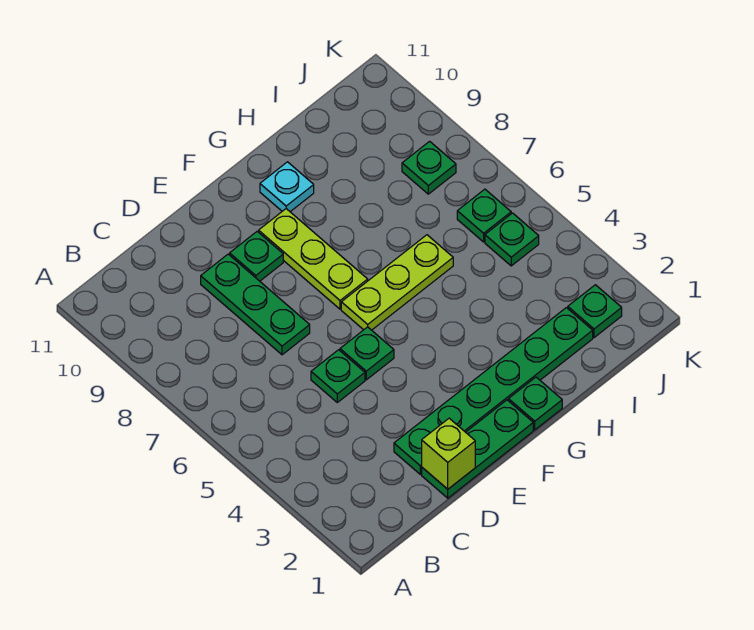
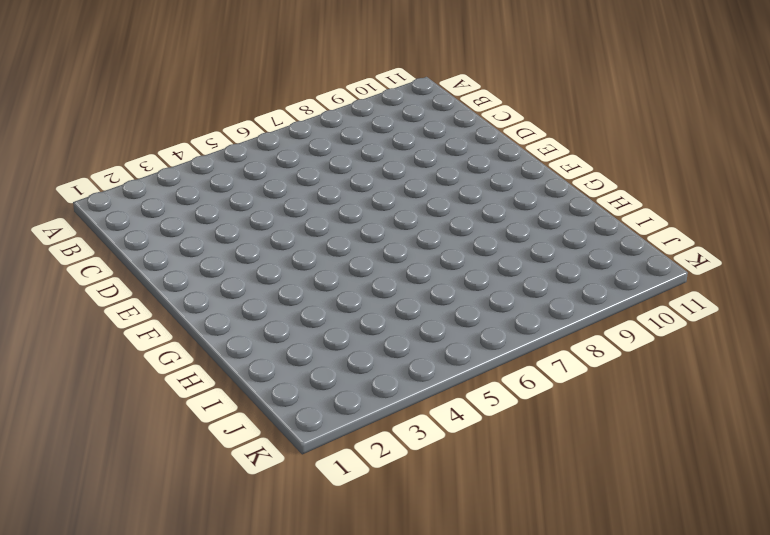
none -> green plate D1:F1 level 1
none -> green plate D2:I2 level 1
none -> green plate D5 level 1

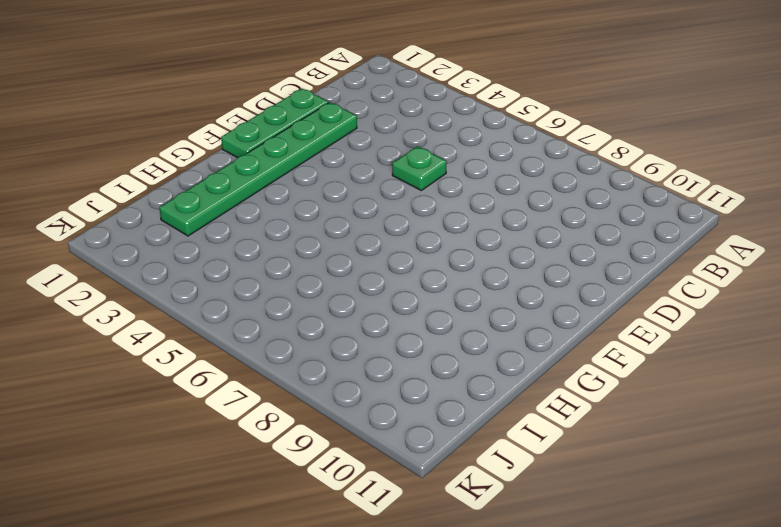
none -> green plate D7:D9 level 1
none -> green plate E5 level 1
none -> green plate E9 level 1

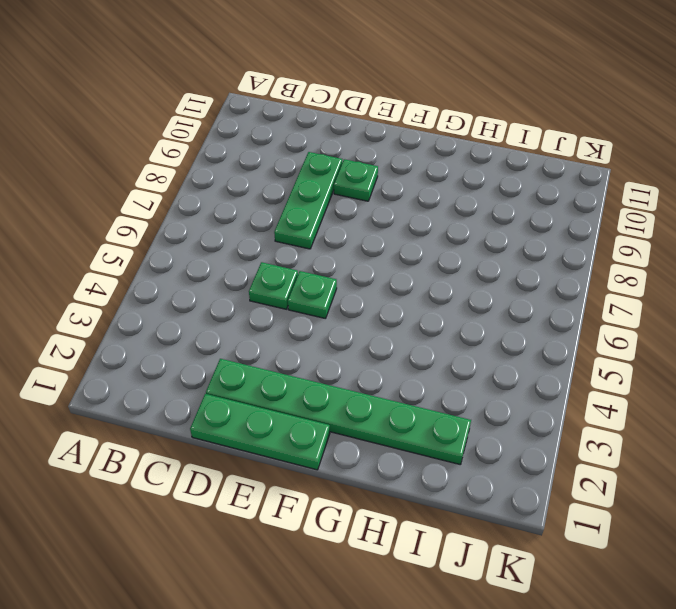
none -> lime plate F6:H6 level 1
none -> lime plate F7:F9 level 1
none -> green plate G1 level 1

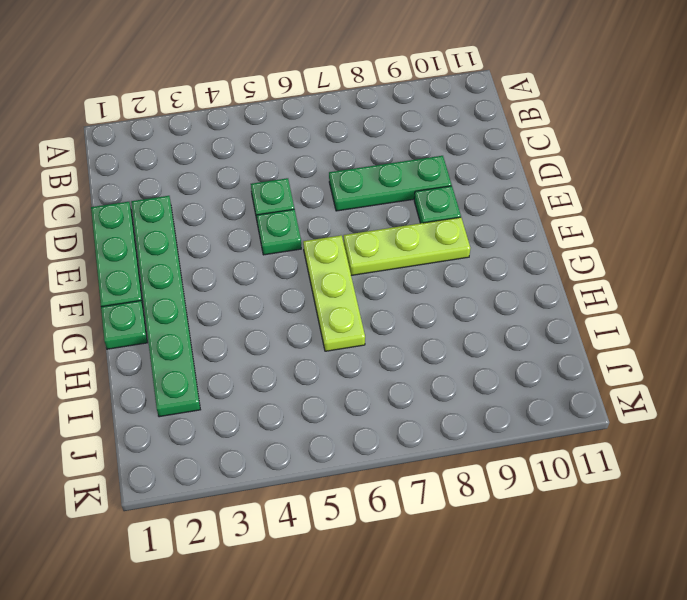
none -> cyan plate G10 level 1
none -> green plate J2 level 1
none -> green plate J5 level 1

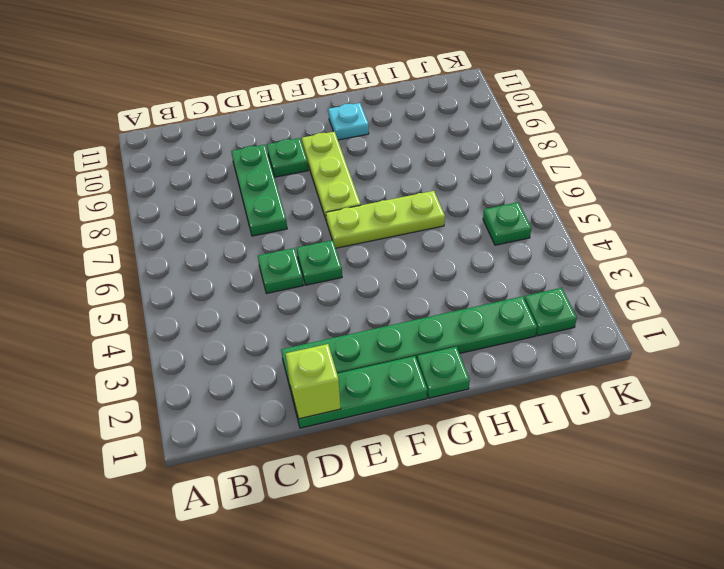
none -> green plate J6 level 1
none -> green plate J8 level 1

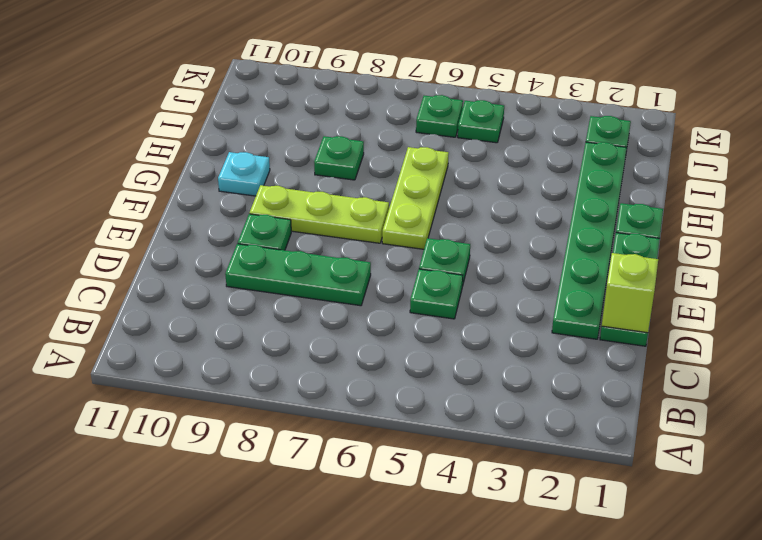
green plate H8 level 1 -> green plate J8 level 1

